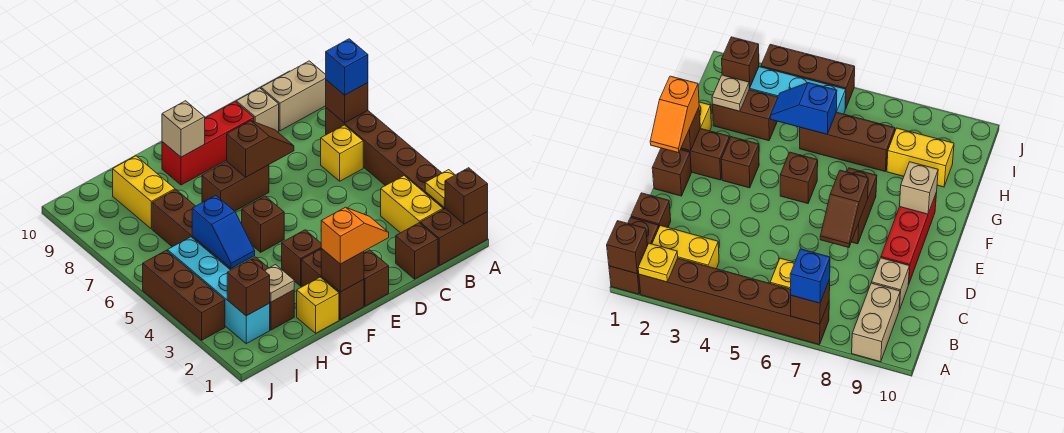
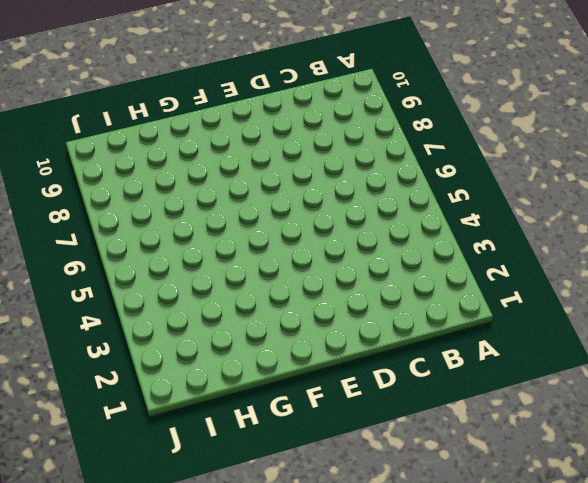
none -> brown brick A1:B1 level 1
none -> brown brick A2:A7 level 1
none -> tan brick A9:B9 level 1
none -> yellow brick B2:B3 level 1

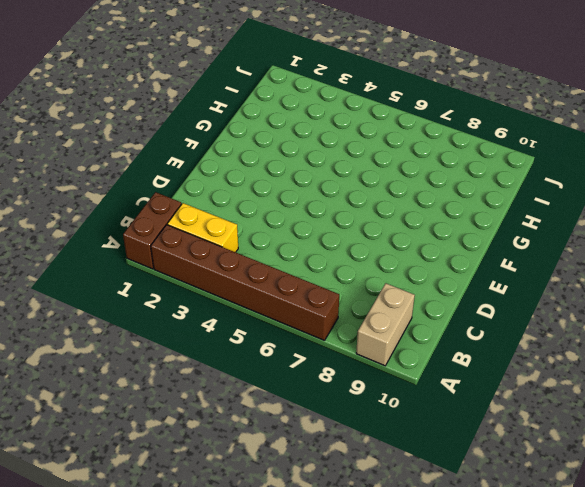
none -> yellow brick B6 level 1
none -> brown brick C1 level 1
none -> tan brick C9 level 1
none -> red brick D9:F9 level 1

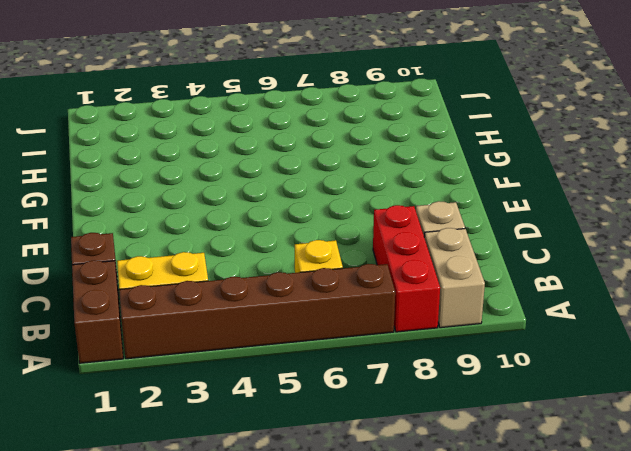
red brick A8:C8 level 1 -> red brick D9:F9 level 1
none -> brown brick E1 level 1
none -> brown brick E7:F7 level 1
none -> brown brick F1:F2 level 1
none -> brown brick F3 level 1

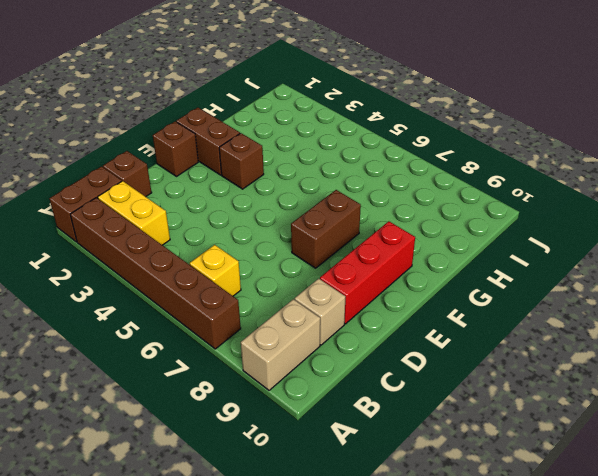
none -> brown brick F5 level 1
none -> yellow brick G1 level 1
none -> brown brick H2:H3 level 1
none -> brown brick H5:H7 level 1

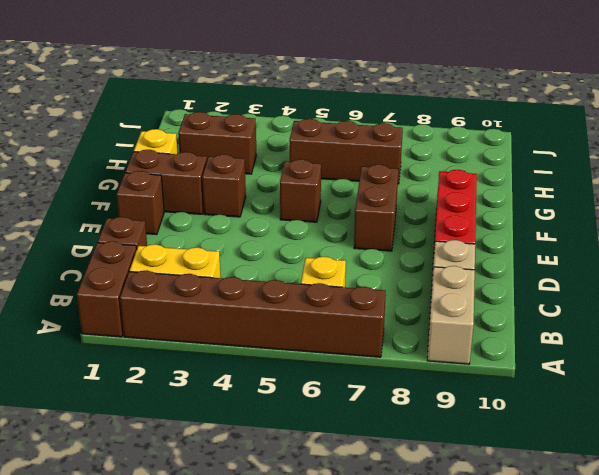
none -> yellow brick H8:H9 level 1
none -> cyan brick I2:I5 level 1
none -> brown brick J3:J5 level 1
none -> brown brick A1 level 2

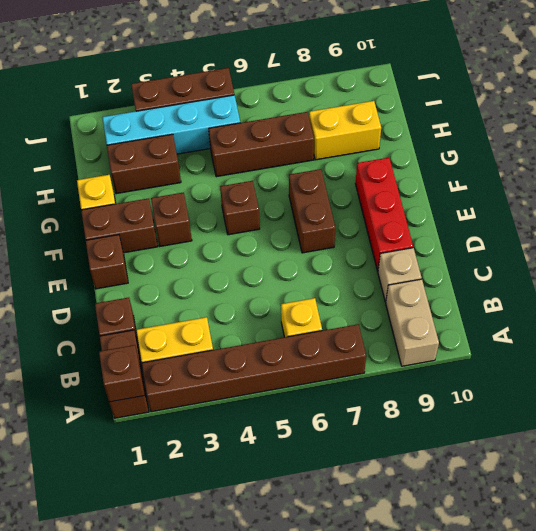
none -> yellow plate A2 level 2
none -> brown brick A7 level 2
none -> brown slope D7:E7 level 2 top E
none -> brown brick F1 level 2

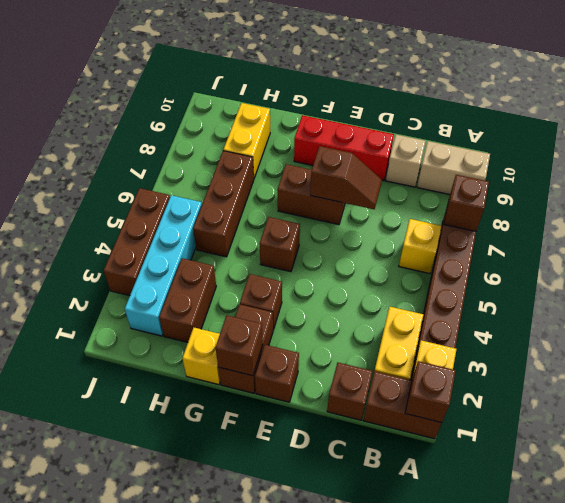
none -> tan brick F9 level 2
none -> tan plate H2 level 2
none -> blue slope H4:H5 level 2 top 5
none -> brown brick I2 level 2

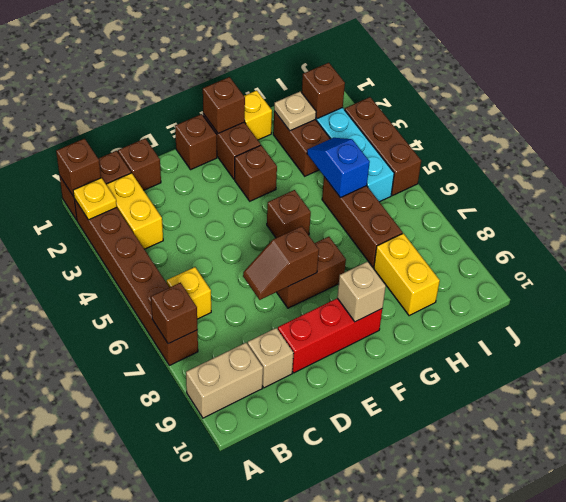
none -> blue brick A7 level 3
none -> orange slope E1:F1 level 3 top F

